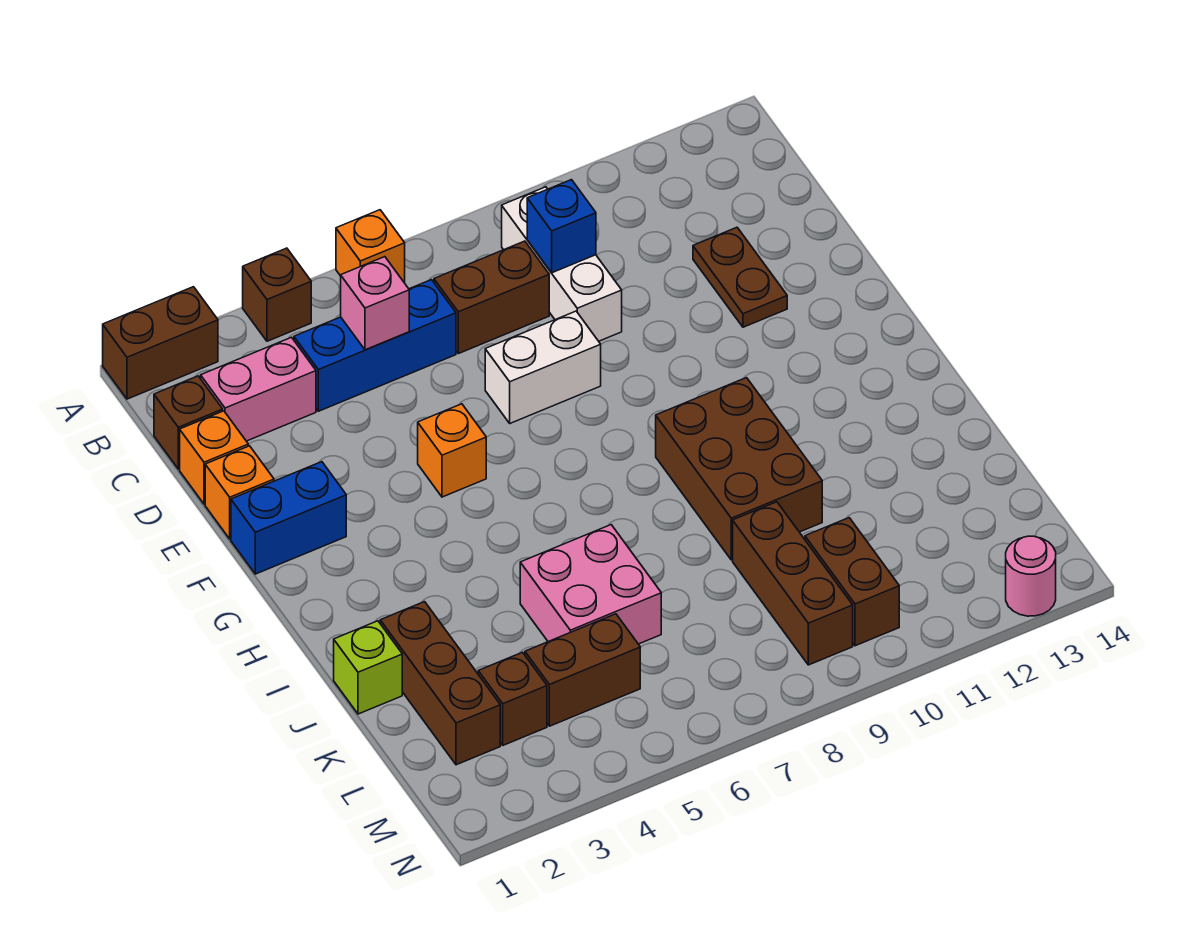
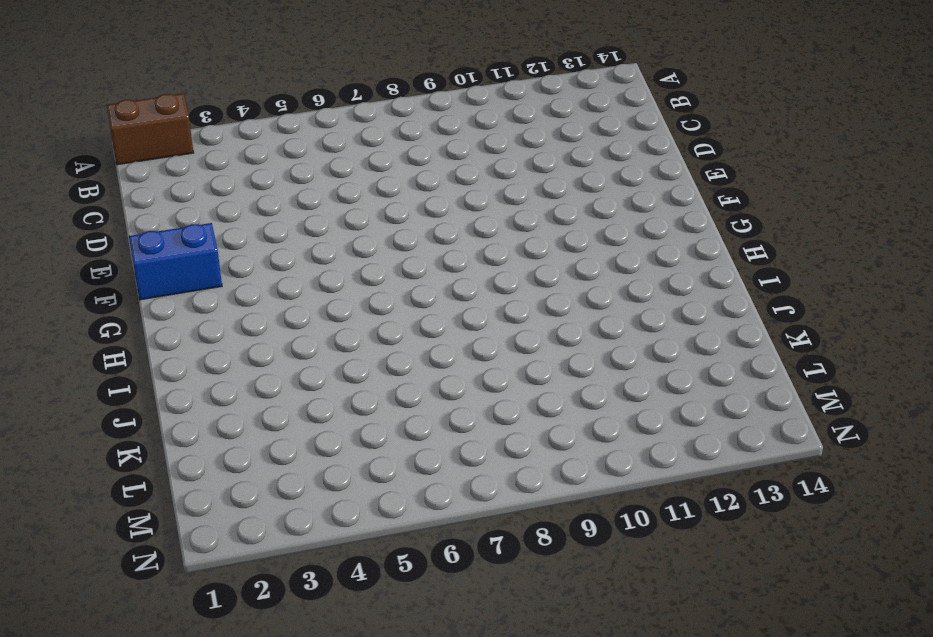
none -> brown brick A4 level 1
none -> orange brick A6 level 1
none -> white brick B9:D9 level 1

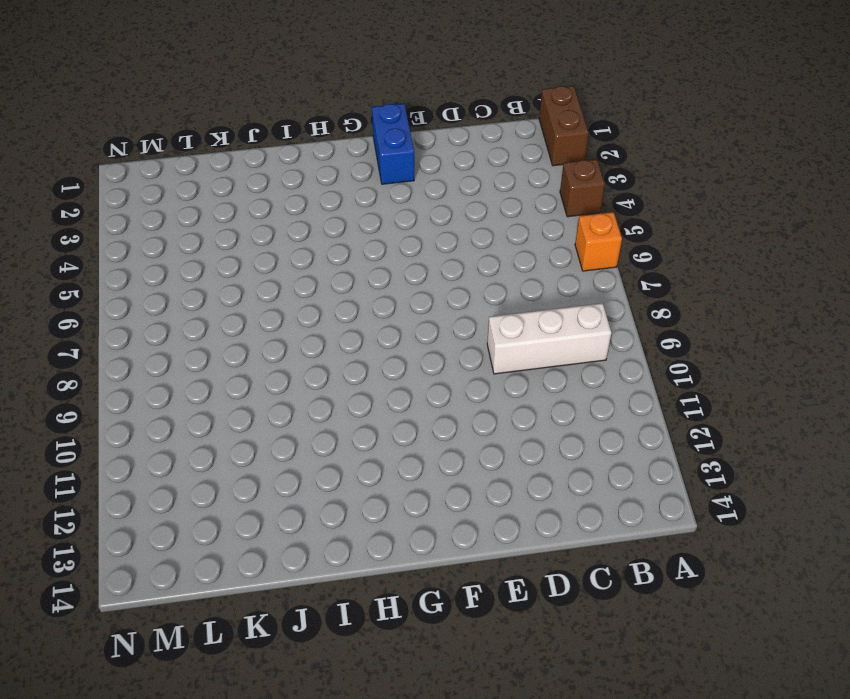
none -> brown brick C1 level 1
none -> pink brick C2:C3 level 1
none -> blue brick C4:C6 level 1

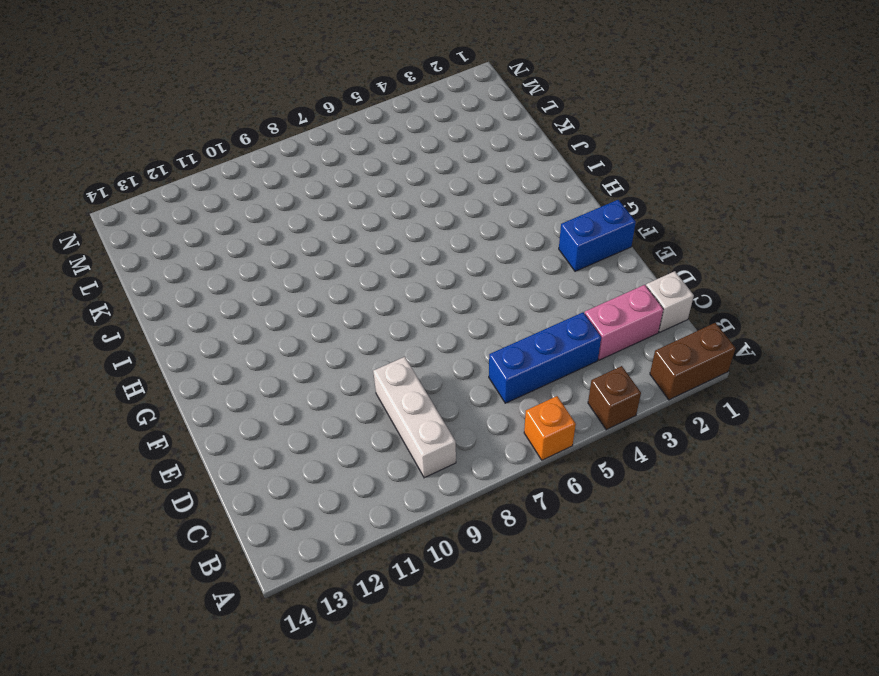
white brick C1 level 1 -> brown brick C1 level 1
none -> brown brick C7:C8 level 1
none -> orange brick D1 level 1
none -> brown plate D12:E12 level 1

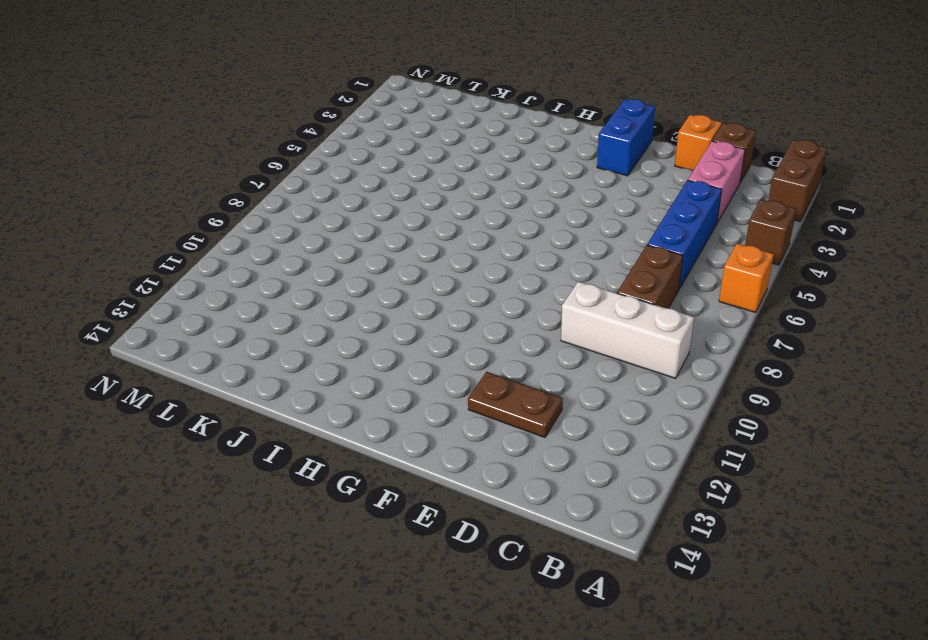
none -> orange brick E1 level 1
none -> white brick E7:E8 level 1
none -> orange brick F5 level 1

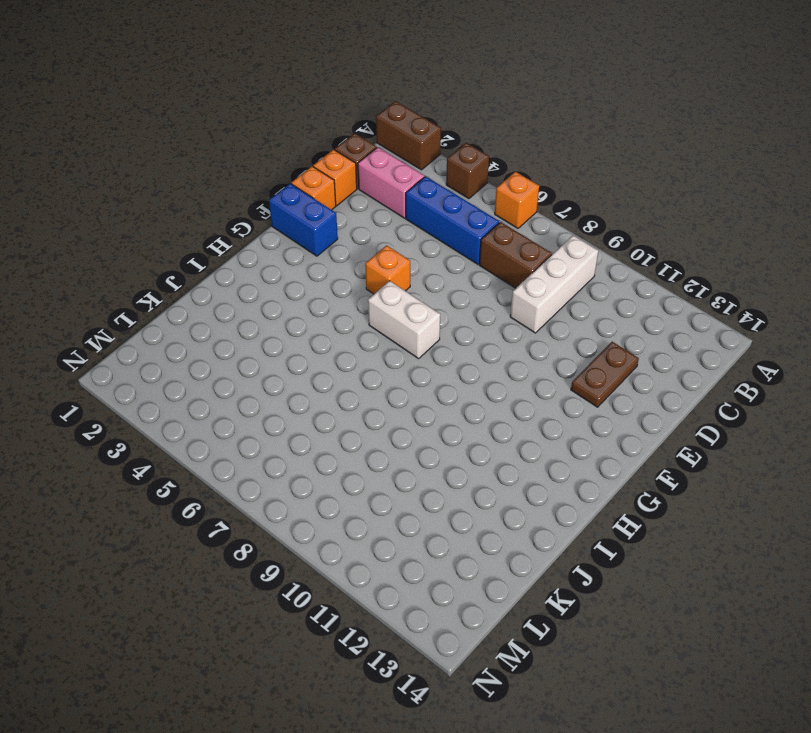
white brick G6:G7 level 1 -> white brick E7:E8 level 1
none -> brown brick H9:J10 level 1
none -> lime brick J1 level 1
none -> brown brick J2:L2 level 1

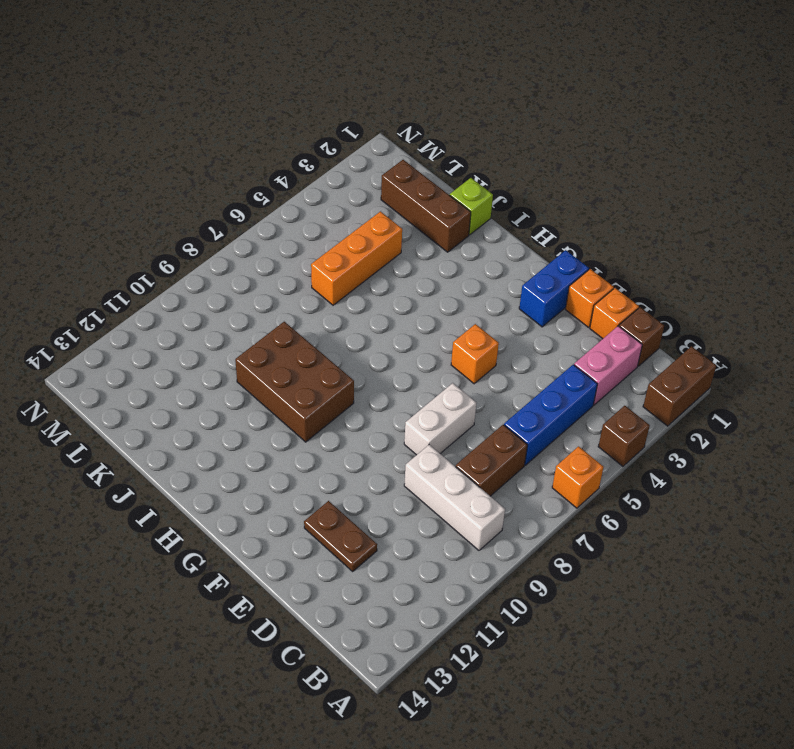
orange brick K4:K6 level 1 -> pink brick J5:K6 level 1
none -> brown brick K9:M9 level 1
none -> brown brick L3 level 1
none -> brown brick L4:L5 level 1

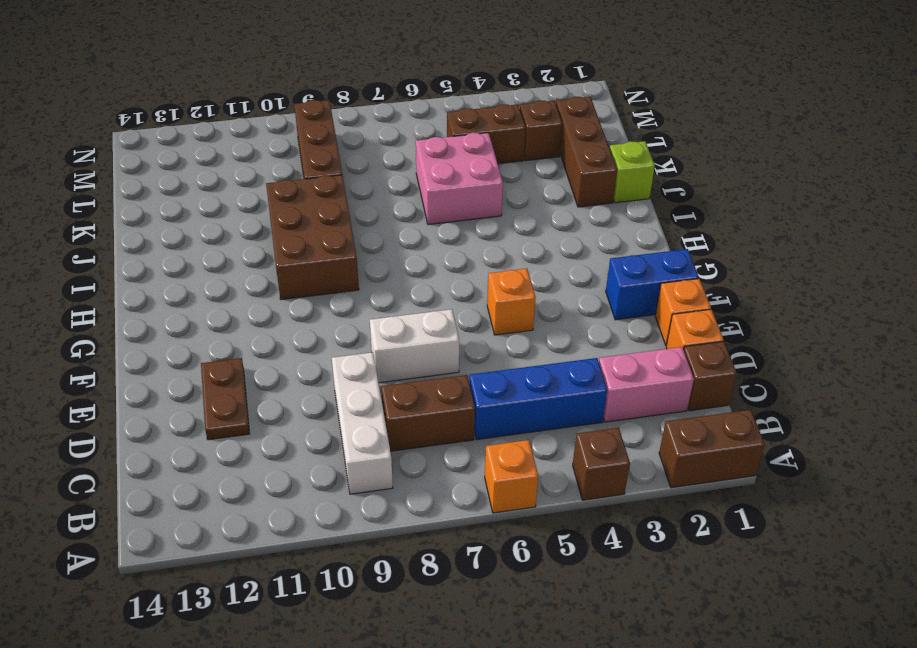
none -> brown brick L10:M10 level 1
none -> pink round brick N13 level 1
none -> pink brick C5 level 2

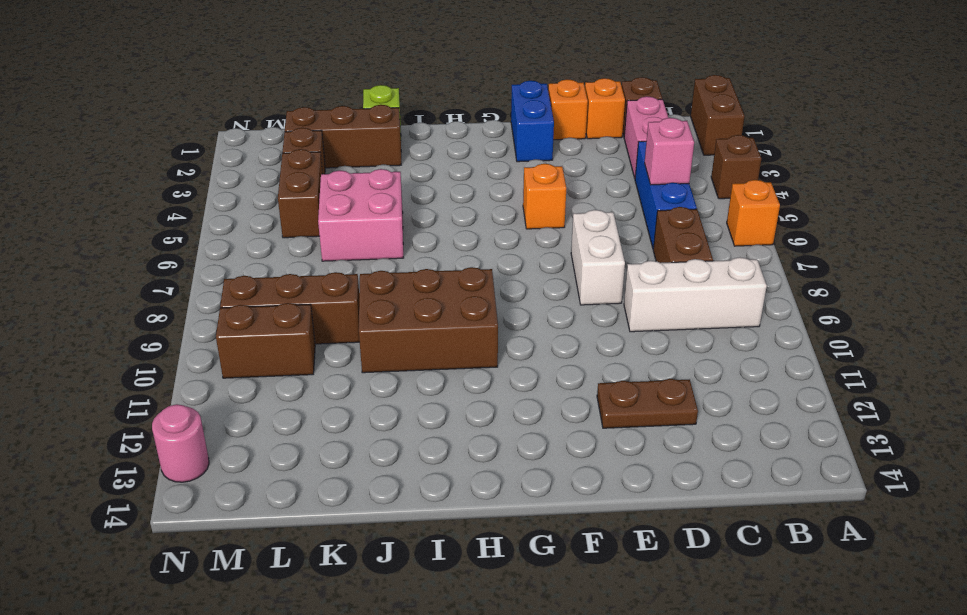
none -> blue brick C9 level 2

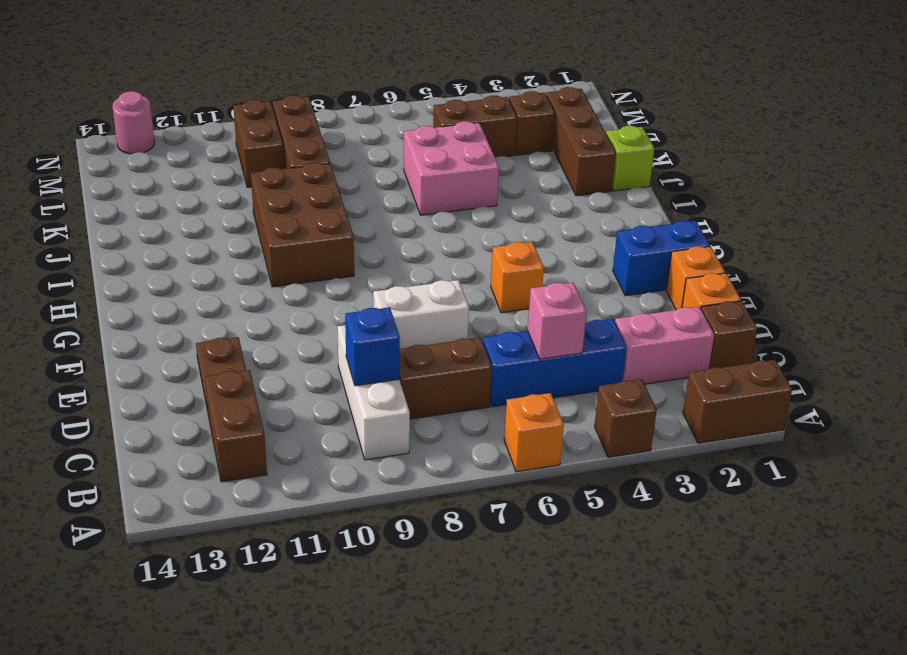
brown brick B12:C12 level 1 -> none

